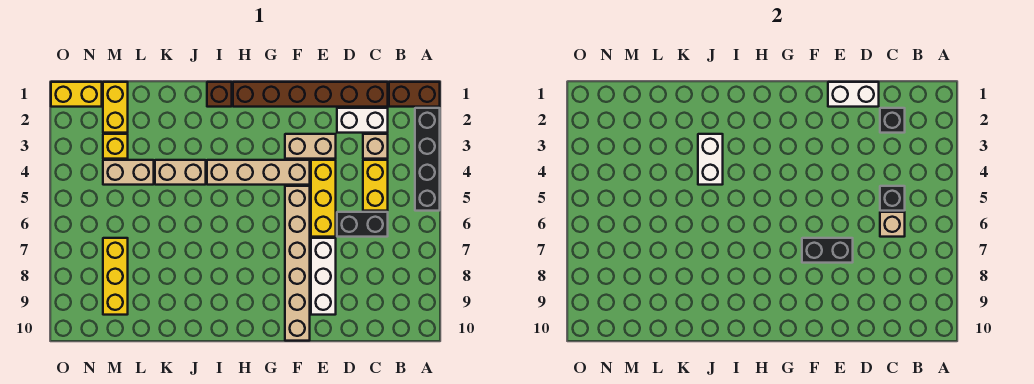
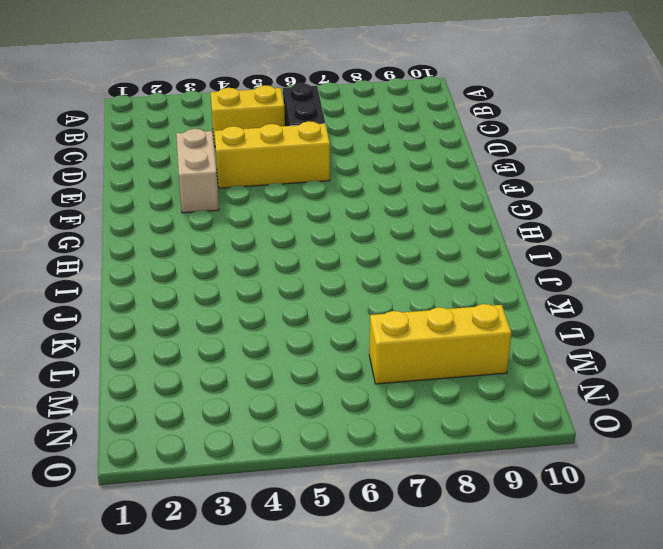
none -> brown brick A1:B1 level 1
none -> black brick A2:A5 level 1
none -> brown brick C1:H1 level 1

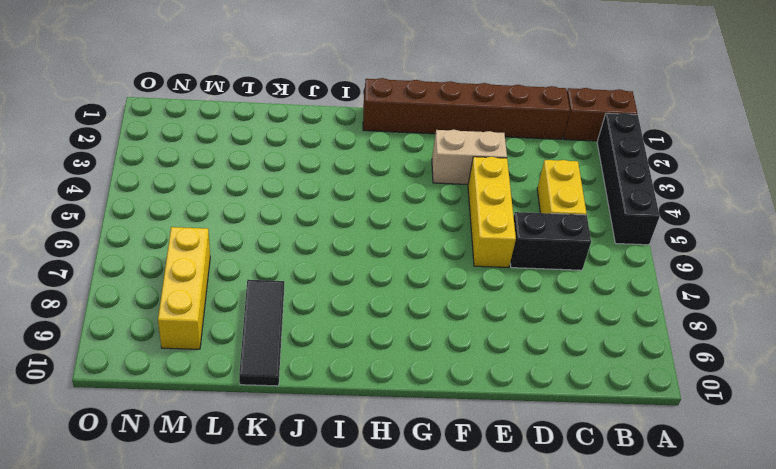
black tile K8:K10 level 1 -> none
none -> white brick C2:D2 level 1
none -> tan brick C3 level 1
none -> white brick E7:E9 level 1

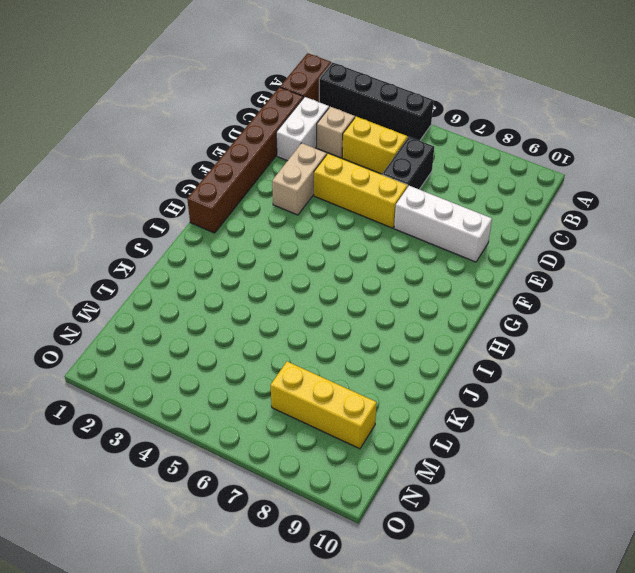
none -> tan brick F4:I4 level 1
none -> tan brick F5:F10 level 1
none -> brown brick I1 level 1

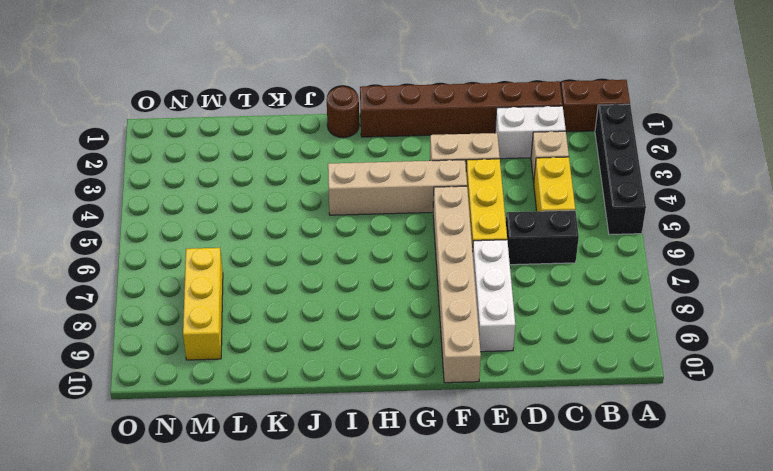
brown round brick I1 level 1 -> brown brick I1 level 1
none -> tan brick J4:K4 level 1
none -> tan brick L4:M4 level 1
none -> yellow brick M1:M2 level 1

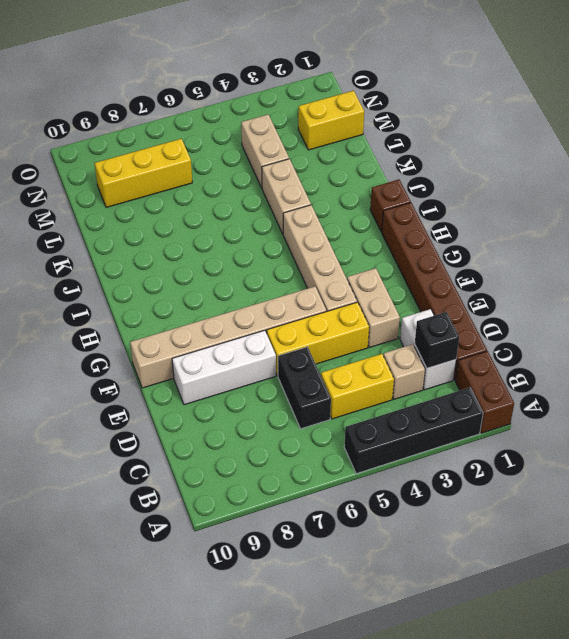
none -> yellow brick M3 level 1
none -> yellow brick N1:O1 level 1
none -> black brick C5 level 2

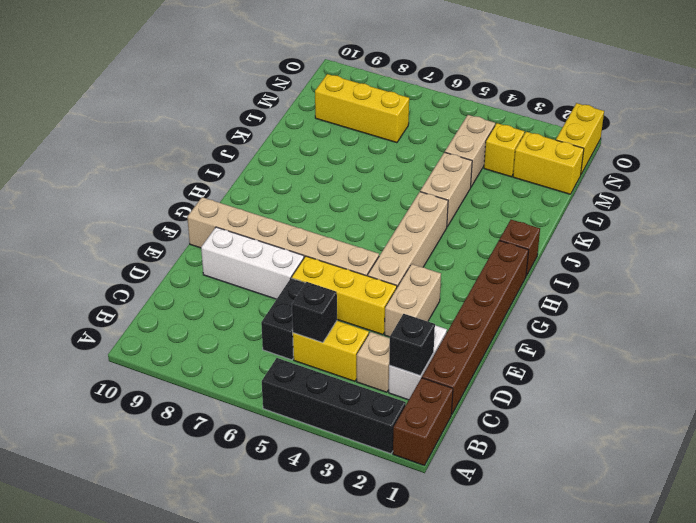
none -> tan brick C6 level 2
none -> white brick D1:E1 level 2
none -> black brick E7:F7 level 2

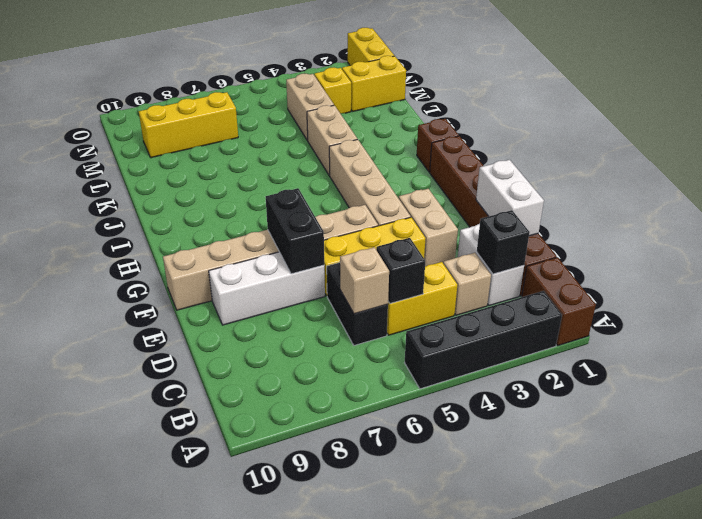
none -> white brick J3:J4 level 2

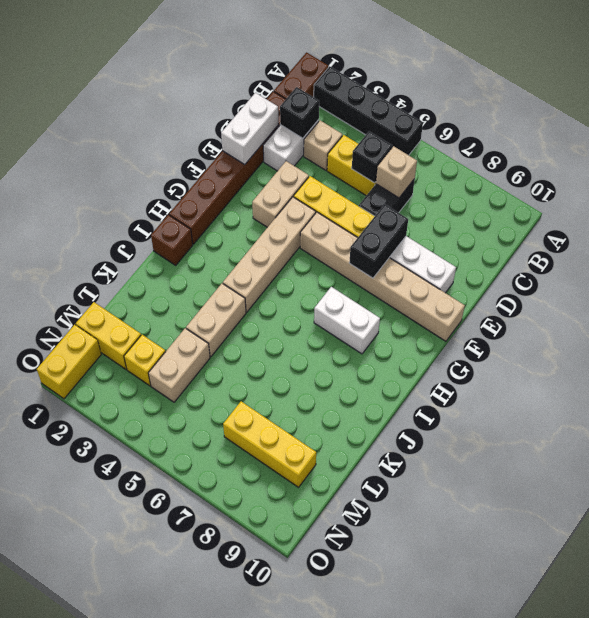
white brick H7:H8 level 1 -> white brick J3:J4 level 2

